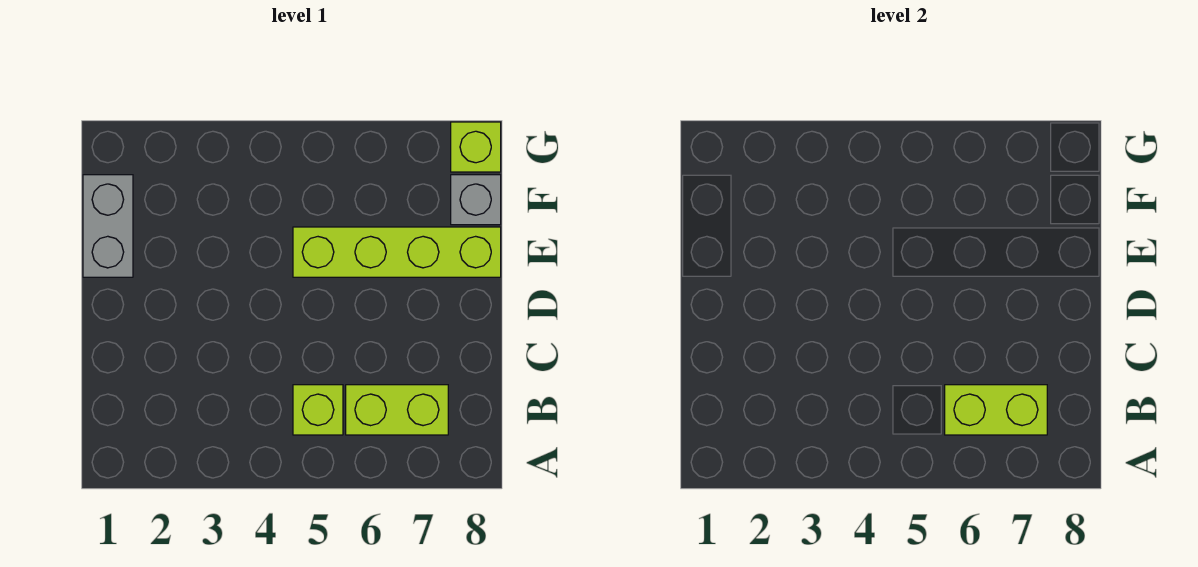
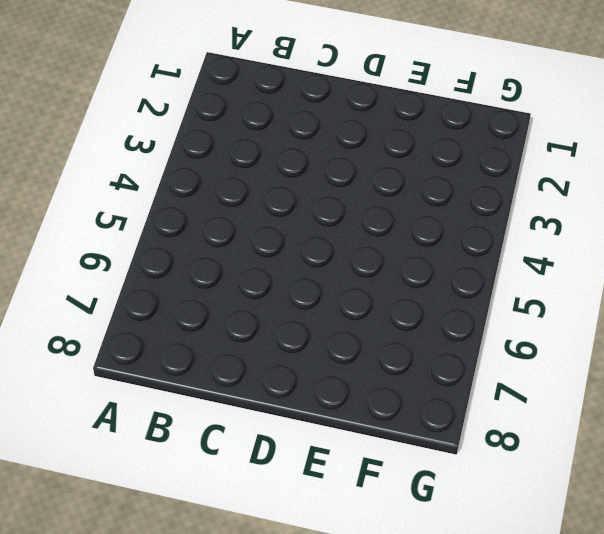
none -> lime brick B5 level 1
none -> lime brick B6:B7 level 1

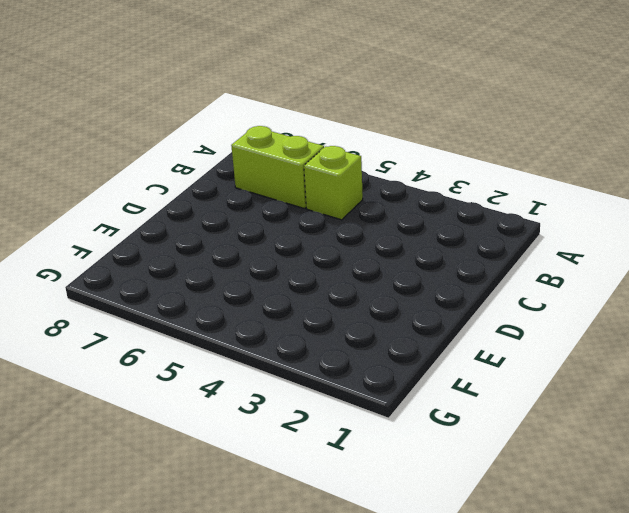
none -> grey brick E1:F1 level 1
none -> lime brick E5:E8 level 1

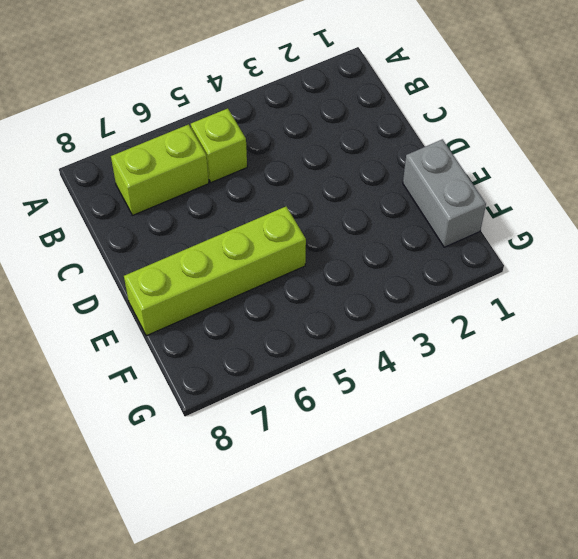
none -> grey brick F8 level 1
none -> lime brick G8 level 1

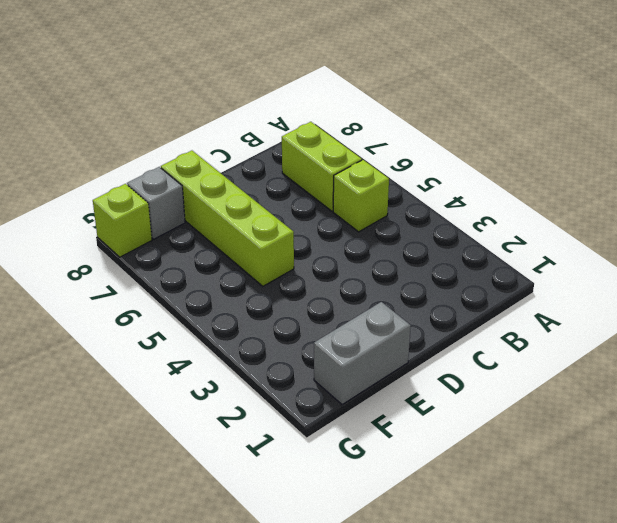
none -> lime brick B6:B7 level 2

